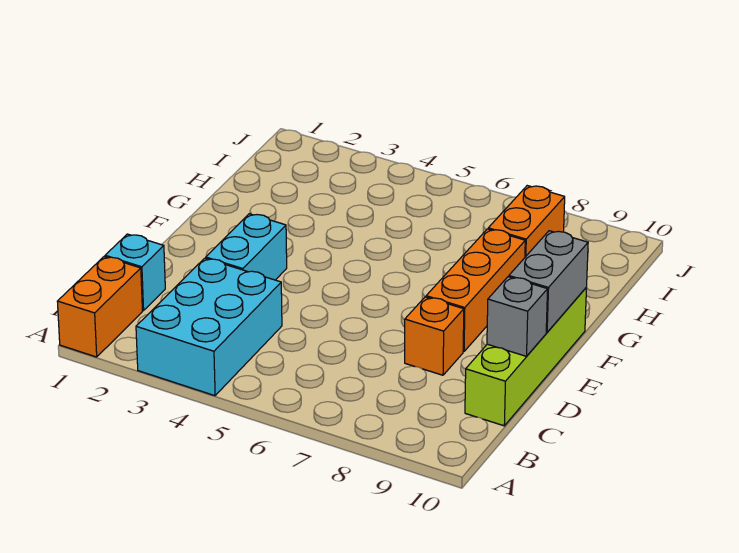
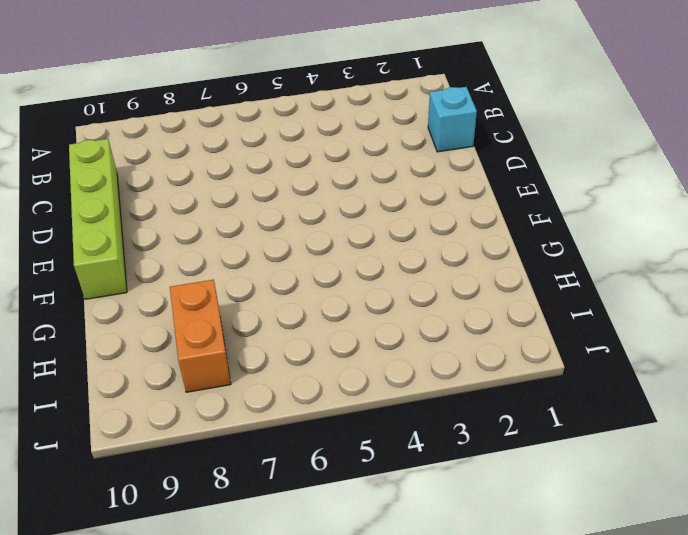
none -> orange brick A1:B1 level 1
none -> cyan brick A3:C4 level 1

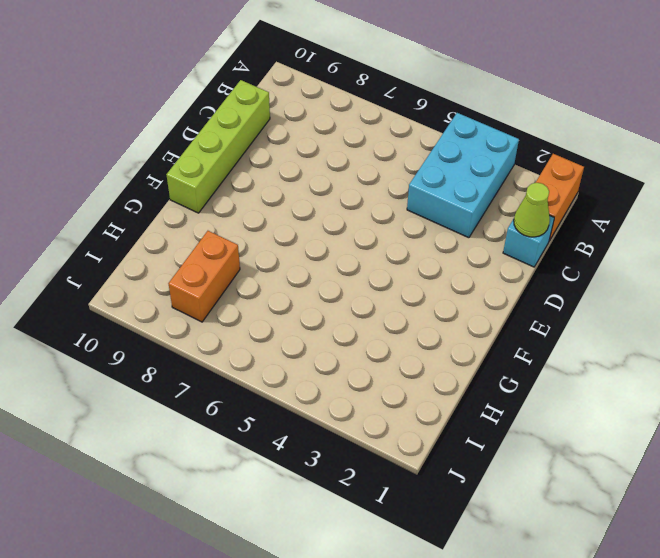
lime cone C1 level 2 -> none
none -> cyan brick D3:E3 level 1
none -> orange brick D8 level 1

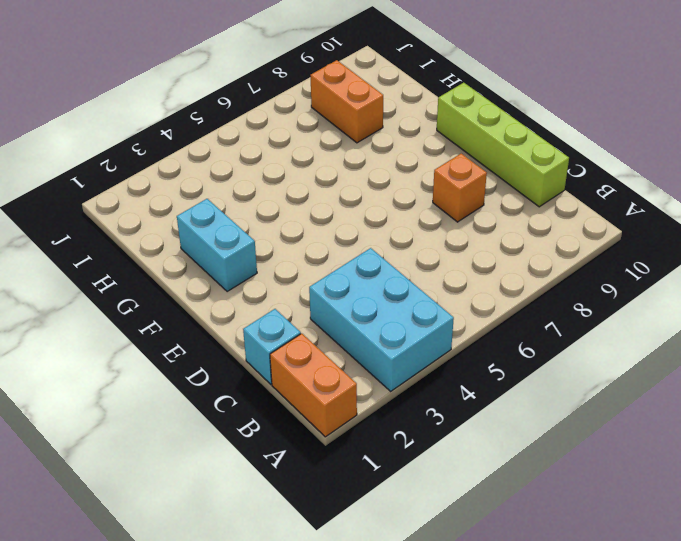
cyan brick F2:G2 level 1 -> cyan brick D3:E3 level 1
none -> orange brick E8:G8 level 1
none -> grey brick D10 level 2

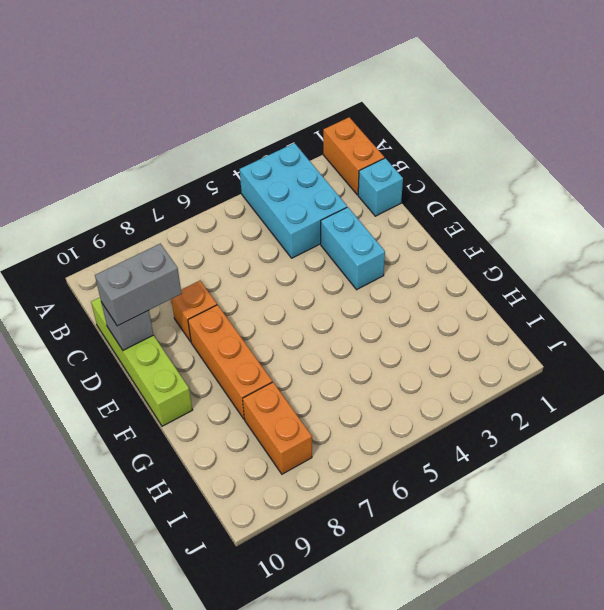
grey brick D9:D10 level 3 -> grey brick E10:F10 level 2

